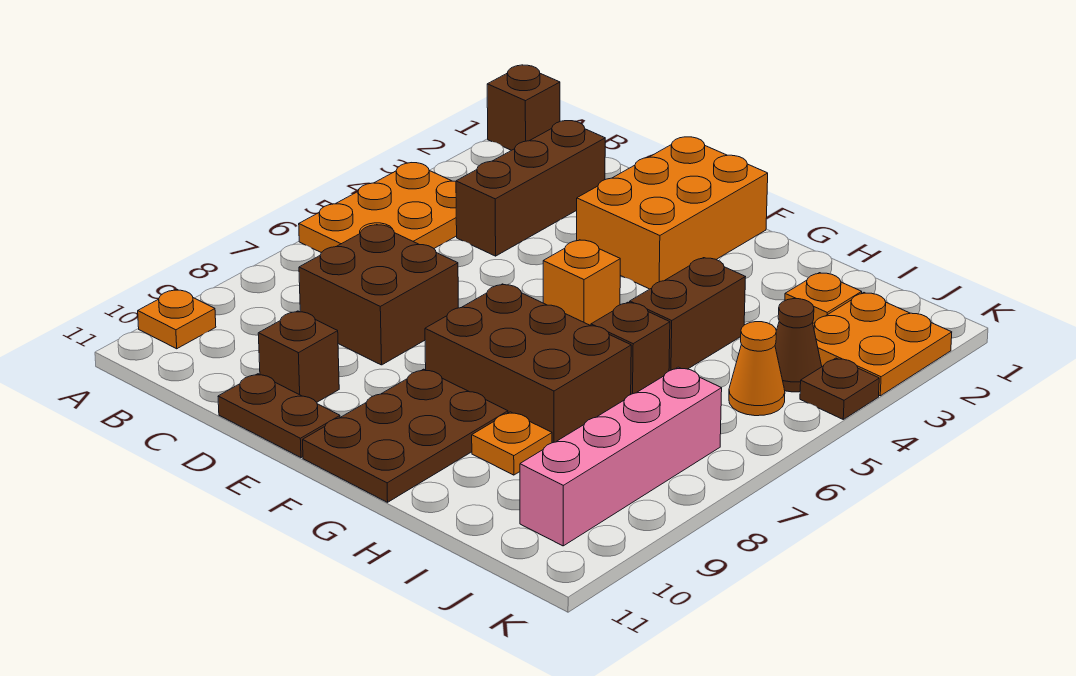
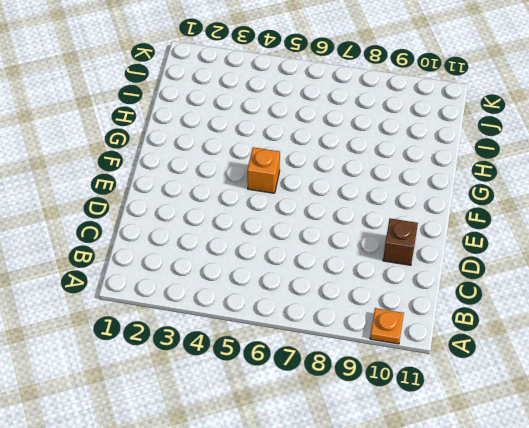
none -> brown brick A1 level 1
none -> orange plate A4:B6 level 1
none -> brown brick C2:C4 level 1

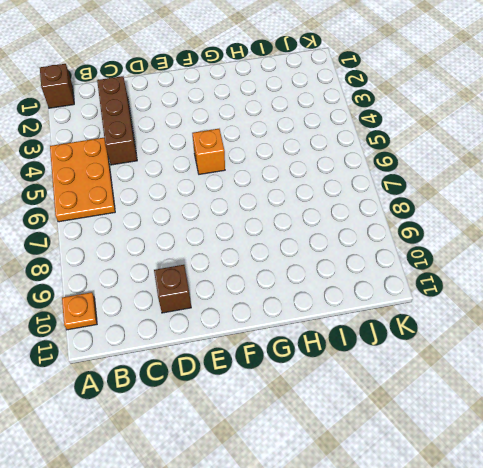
none -> brown brick C7:D8 level 1
none -> brown plate D11:E11 level 1
none -> orange brick E1:F3 level 1

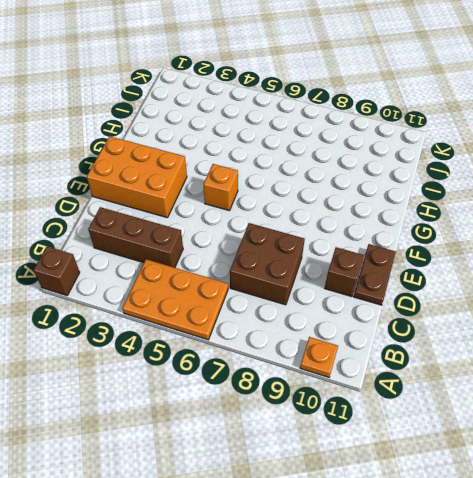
none -> brown brick F7:H8 level 1
none -> brown plate F9:G11 level 1
none -> brown brick H4:H5 level 1

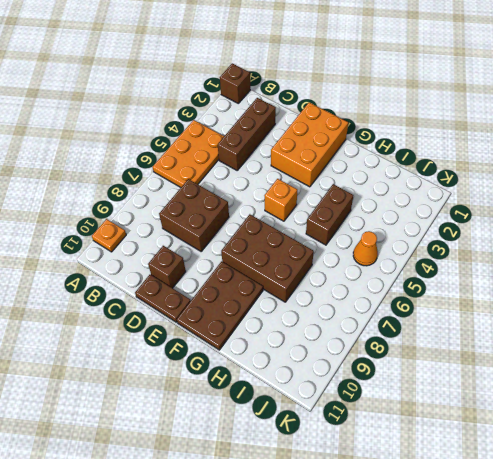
none -> brown brick H6 level 1
none -> orange plate H9 level 1
none -> orange plate I2 level 1

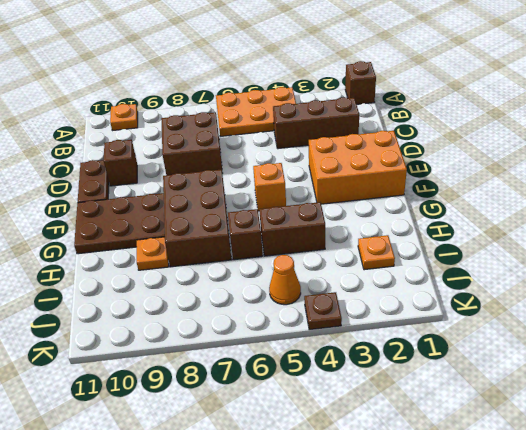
none -> orange plate J2:K3 level 1
none -> brown cone J4 level 1
none -> pink brick J7:J10 level 1

